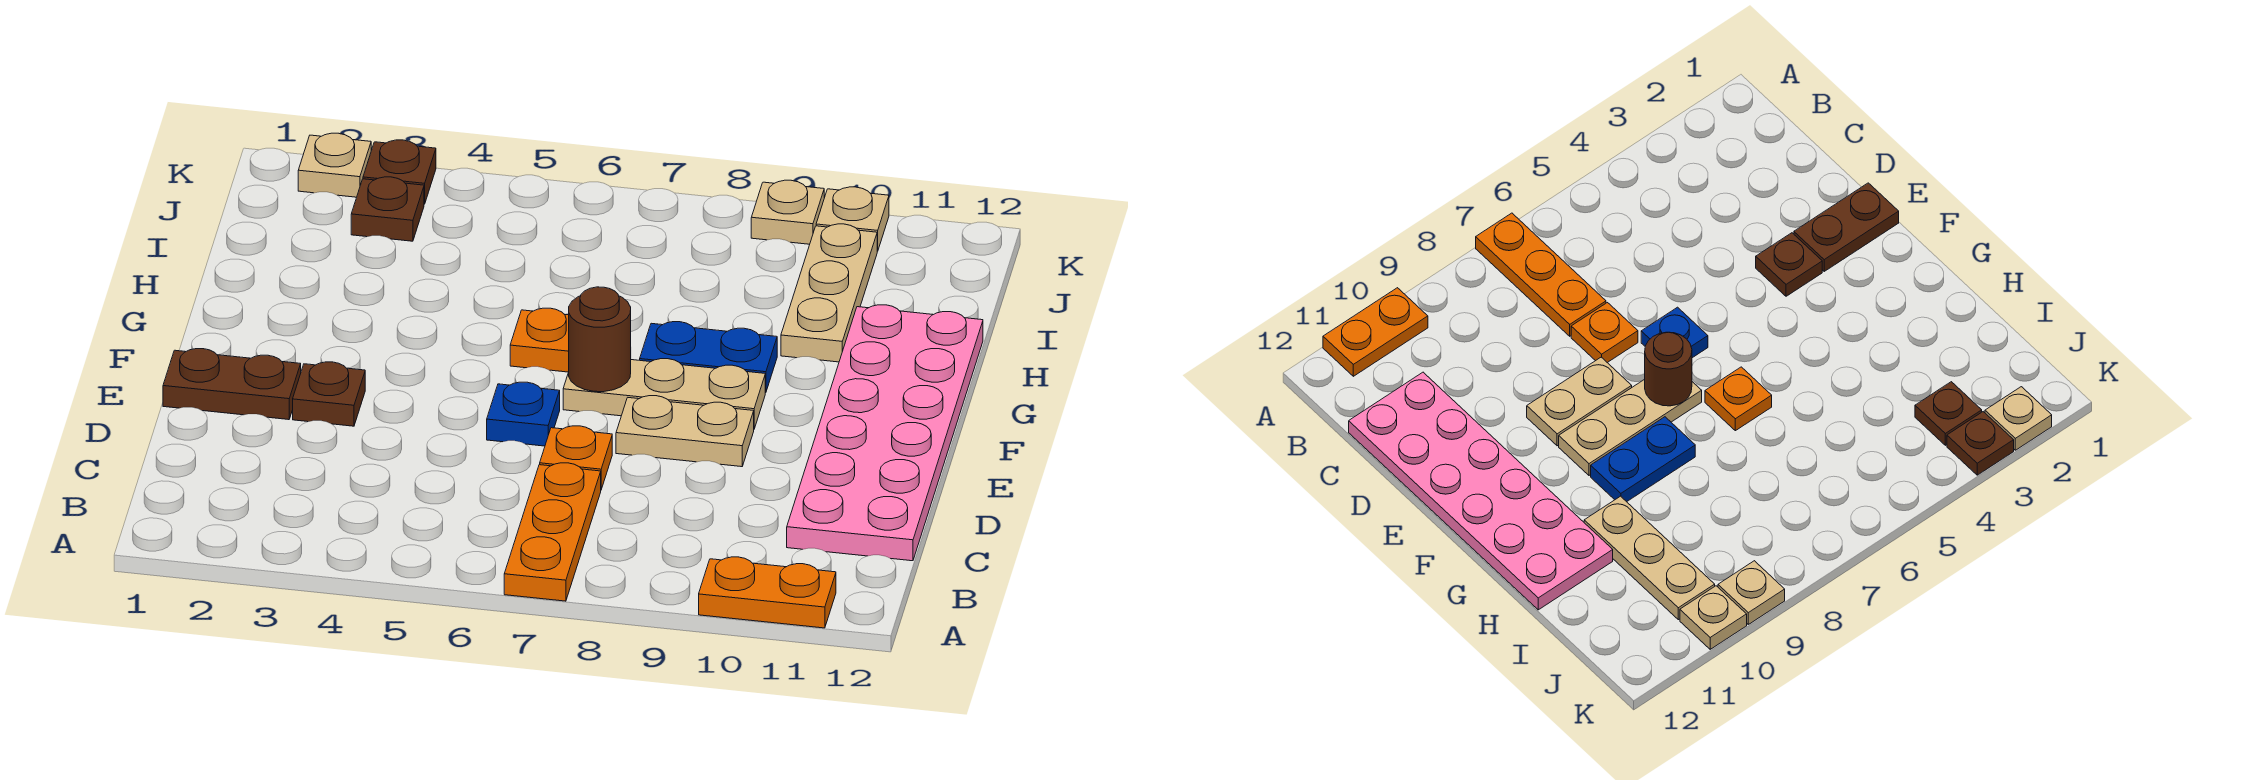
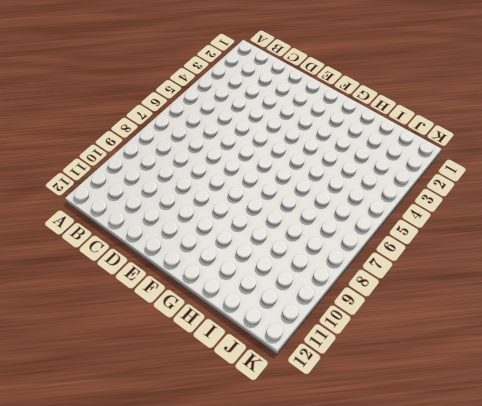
none -> orange plate A7:C7 level 1
none -> orange plate A10:A11 level 1
none -> pink plate C11:H12 level 1

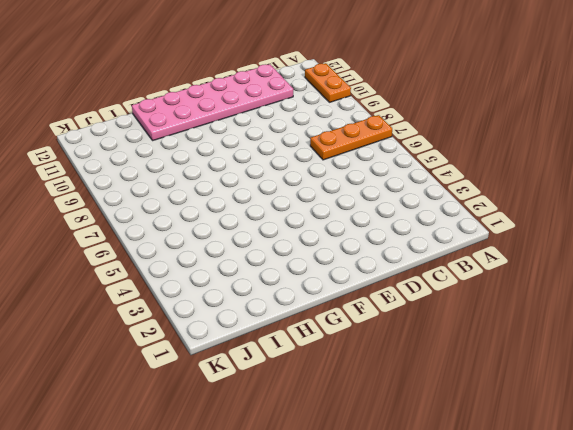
none -> orange plate D7 level 1
none -> brown plate E1:E2 level 1
none -> brown plate E3 level 1

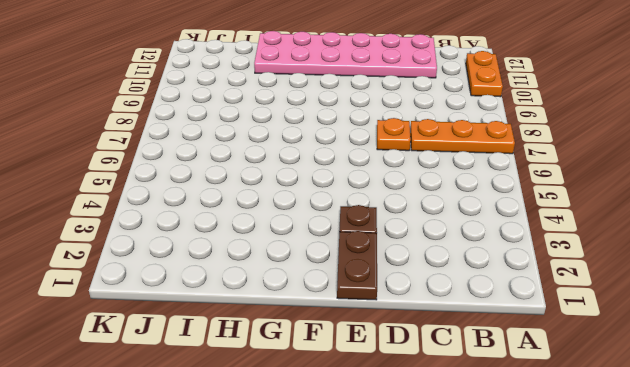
none -> blue plate E6 level 1
none -> tan plate E8:E9 level 1
none -> tan plate F7:F9 level 1

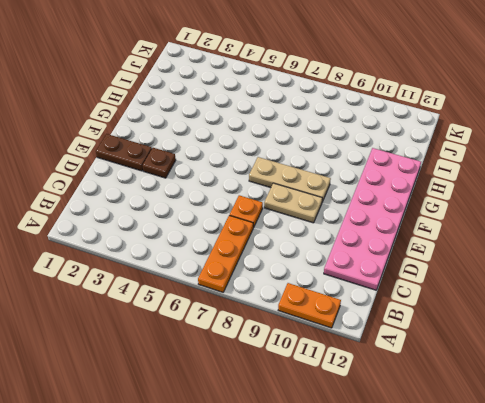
none -> blue plate E6 level 1
none -> orange plate G6 level 1
none -> blue plate G8:G9 level 1

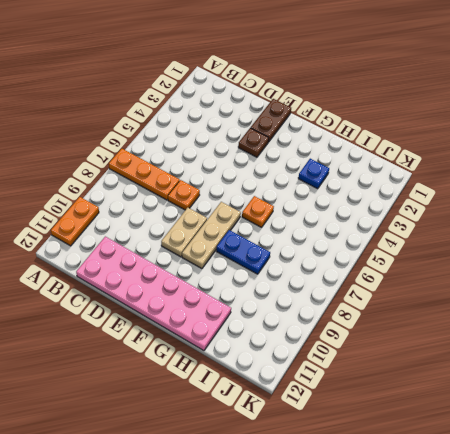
blue plate G8:H8 level 1 -> blue plate G8:G9 level 1
blue plate H3 level 1 -> blue plate E6 level 1
none -> tan plate H10:J10 level 1
none -> brown plate J3 level 1
none -> tan plate K2 level 1

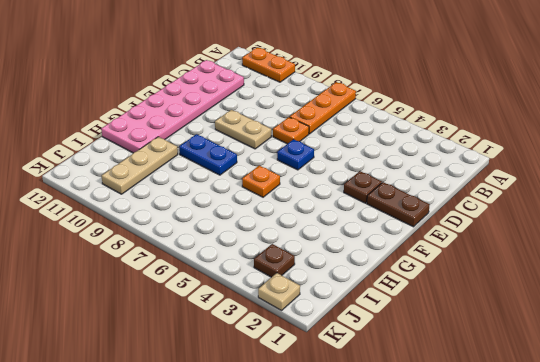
none -> tan plate F7:F9 level 1
none -> brown plate K3 level 1
none -> tan plate K9 level 1

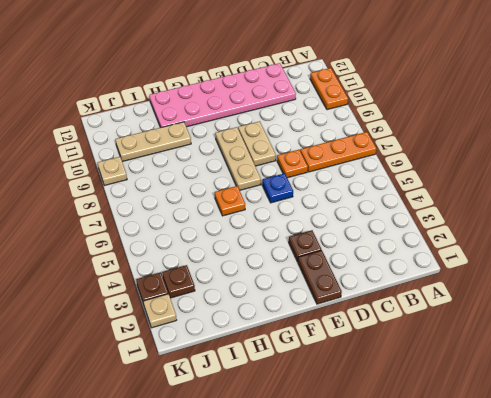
none -> blue plate G8:G9 level 1
none -> tan plate K10 level 1
none -> brown round brick F7 level 2

